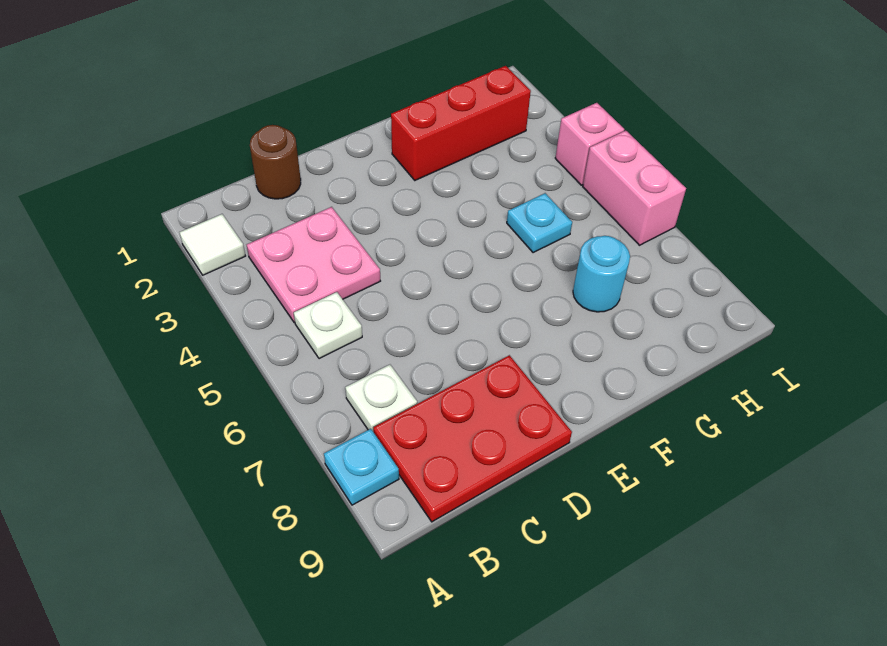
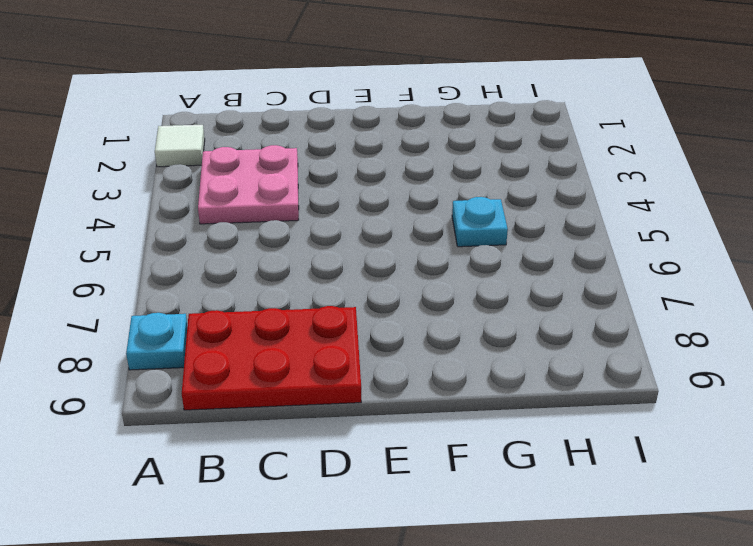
none -> white plate B5 level 1
none -> white plate B7 level 1
none -> brown round brick C1 level 1

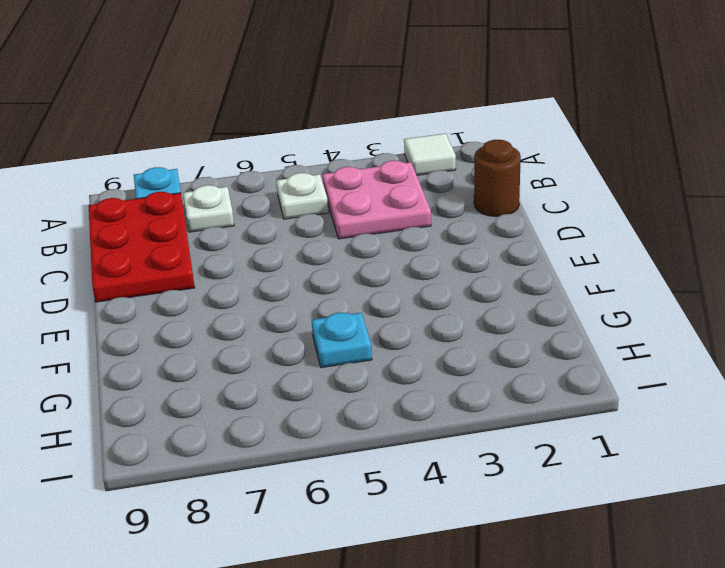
none -> red brick F2:H2 level 1
none -> cyan round brick G7 level 1
none -> pink brick I4 level 1

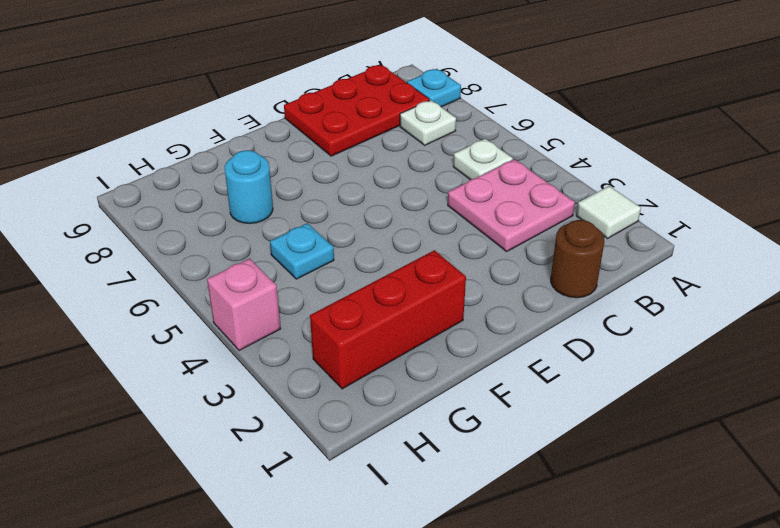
none -> pink brick I5:I6 level 1

